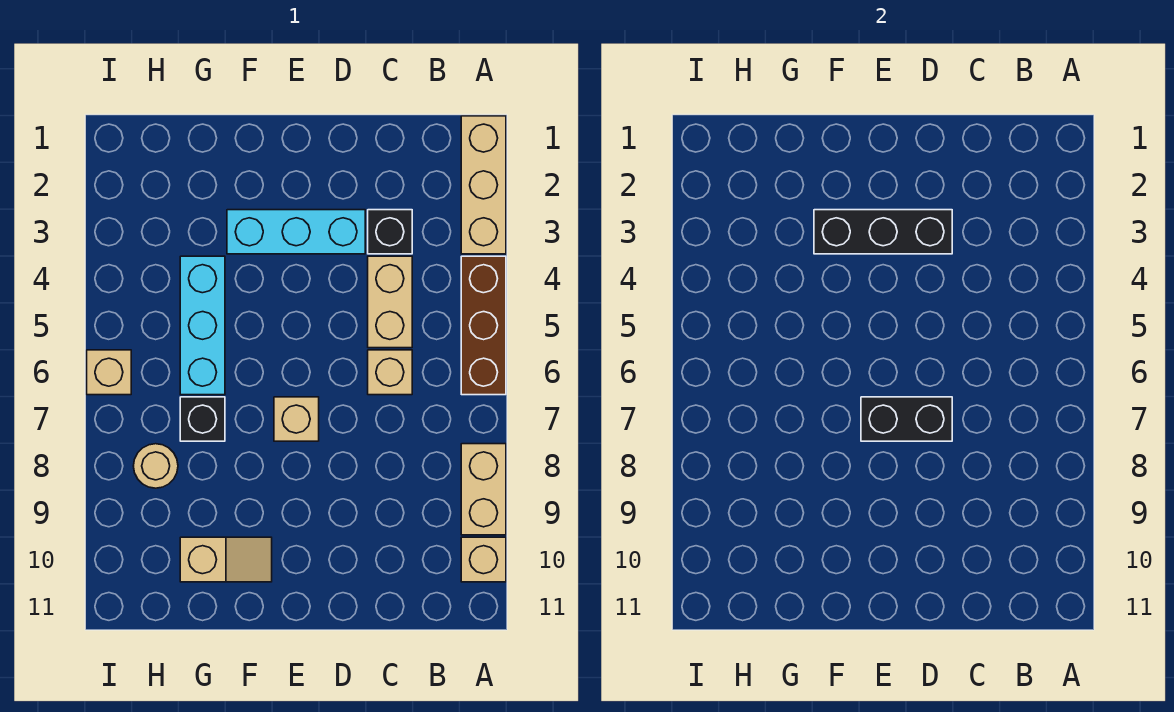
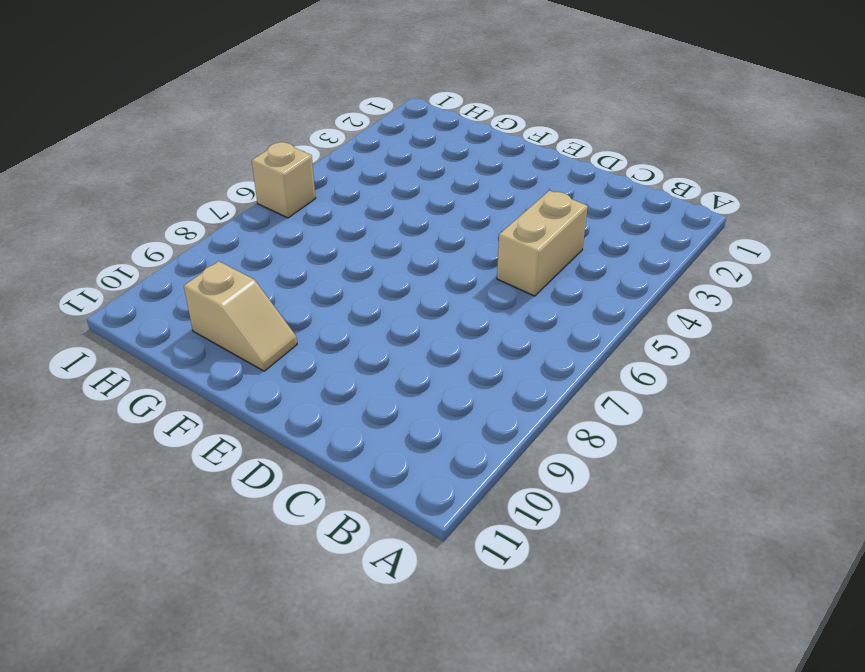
none -> tan brick A1:A3 level 1
none -> brown brick A4:A6 level 1
none -> tan brick A8:A9 level 1

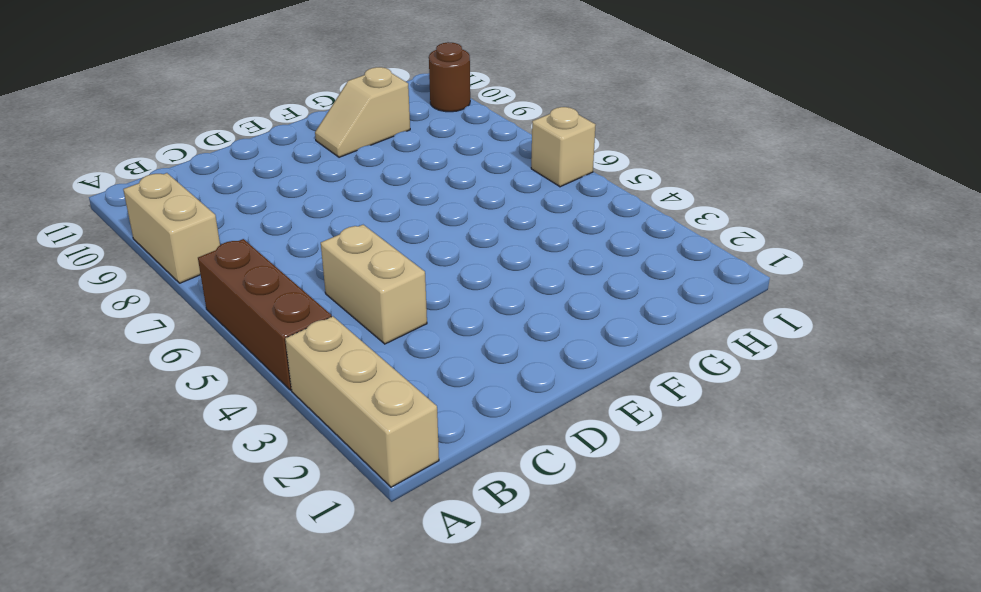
brown round brick I10 level 1 -> none
none -> tan brick A10 level 1
none -> black brick C3 level 1
none -> tan brick C6 level 1

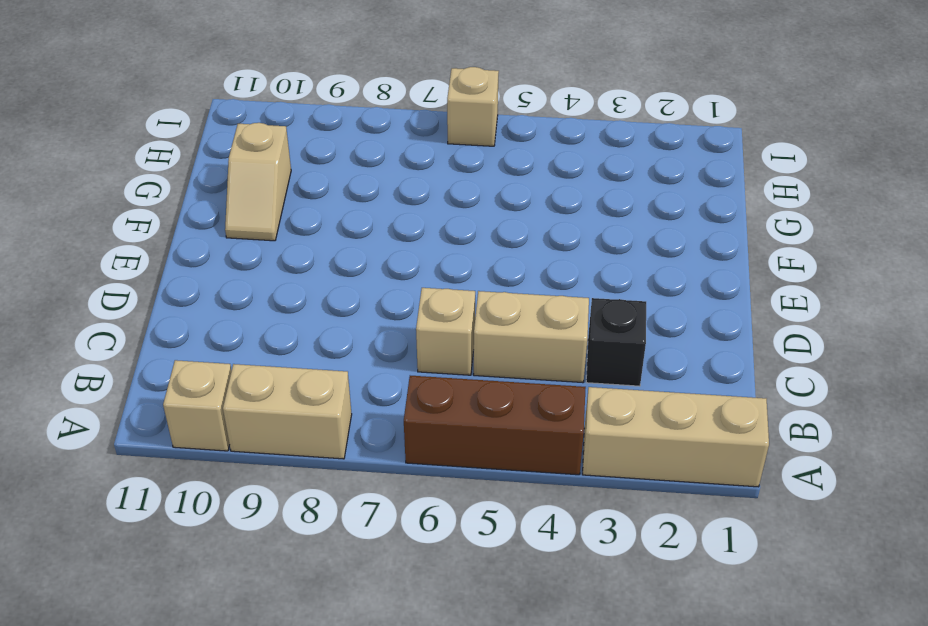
none -> cyan brick D3:F3 level 1
none -> tan brick E7 level 1
none -> cyan brick G4:G6 level 1

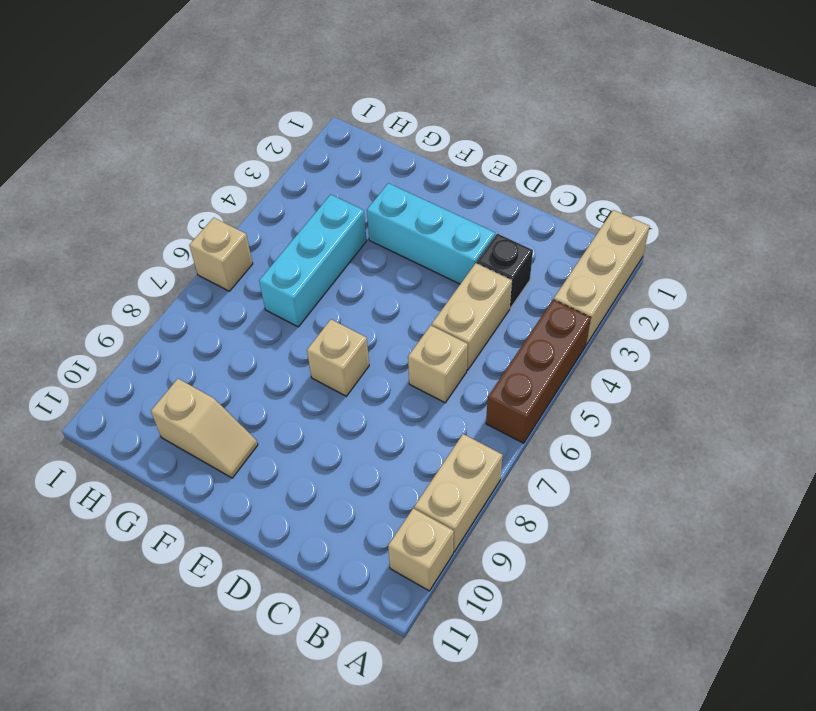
none -> black brick G7 level 1
none -> tan round brick H8 level 1
none -> black brick D3:F3 level 2

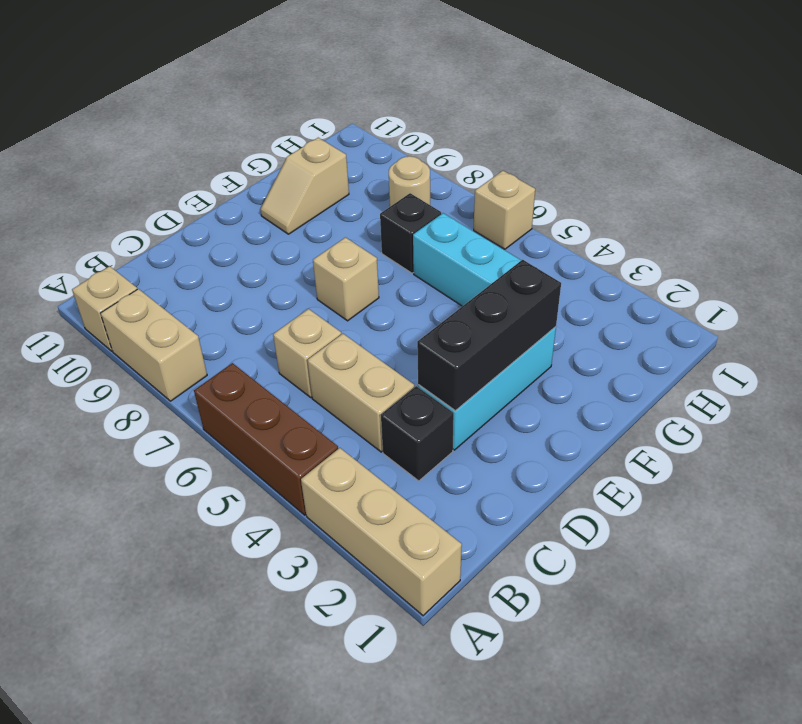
none -> black brick D7:E7 level 2

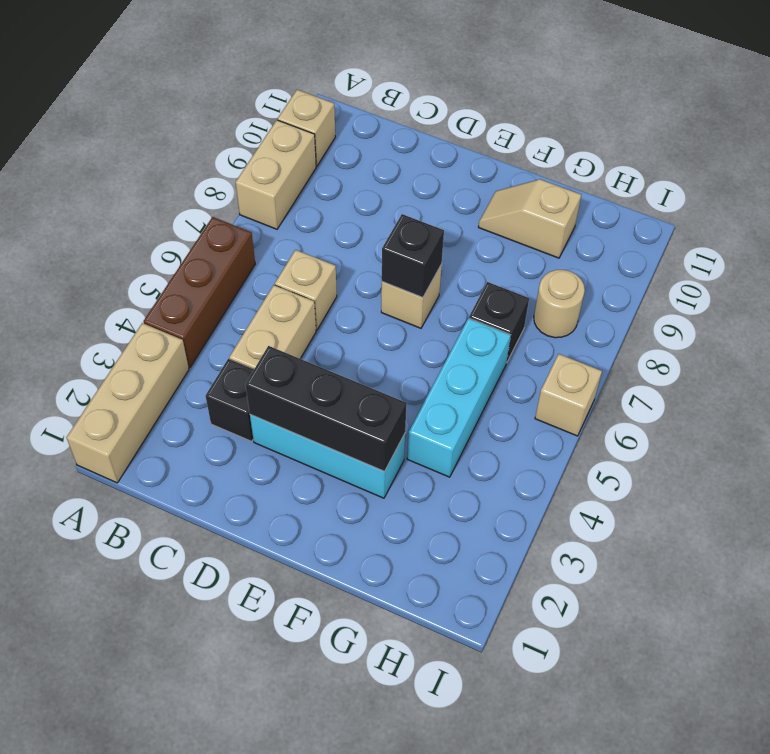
black brick E7 level 2 -> black brick D7:E7 level 2

